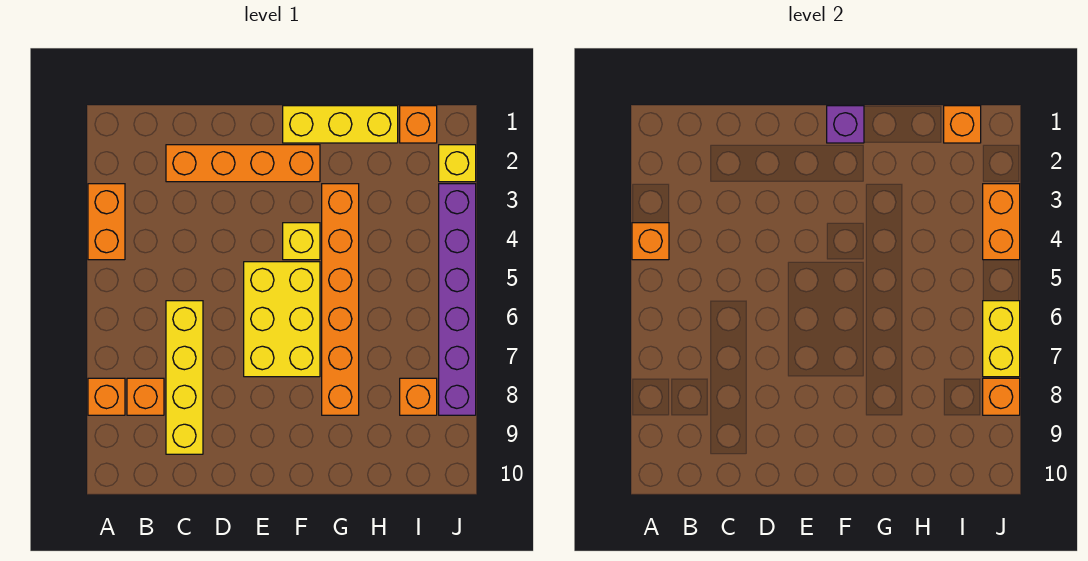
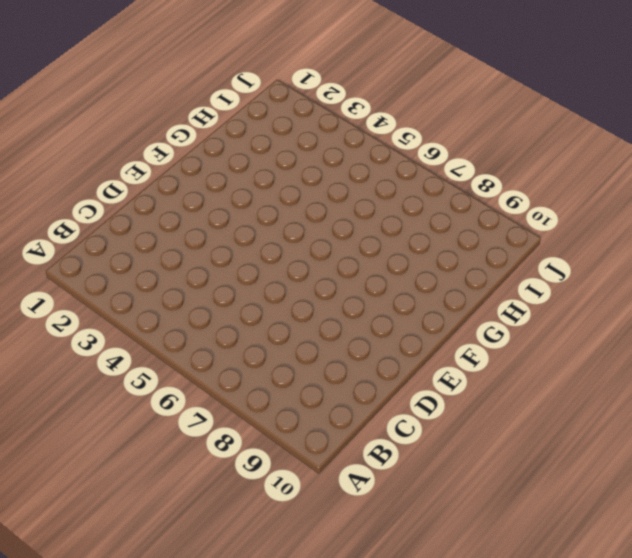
none -> orange brick A3:A4 level 1
none -> orange brick A8 level 1
none -> orange brick B8 level 1

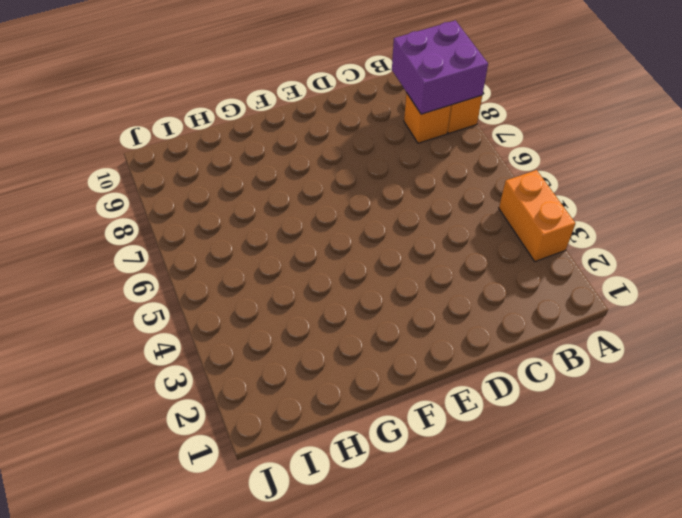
purple brick A8:B9 level 2 -> none
none -> orange brick C2:F2 level 1
none -> yellow brick C6:C9 level 1
none -> yellow brick E5:F7 level 1

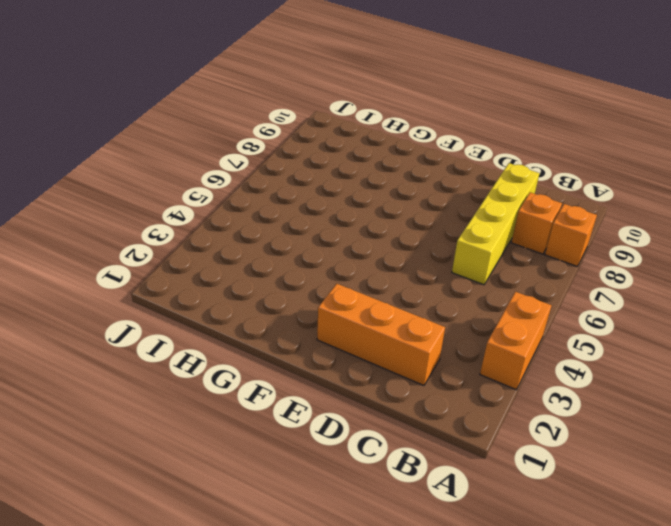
orange brick C2:E2 level 1 -> orange brick C2:F2 level 1
none -> yellow brick E5:F7 level 1
none -> yellow brick F1:H1 level 1
none -> yellow brick F4 level 1

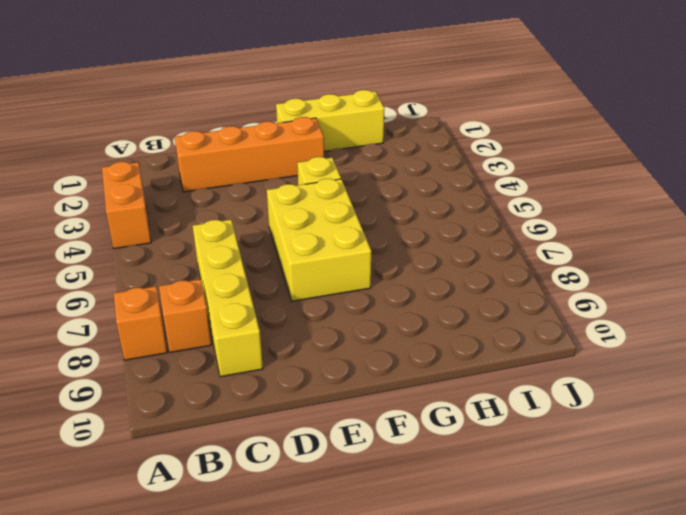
none -> orange brick G3:G8 level 1
none -> orange brick I1 level 1
none -> orange brick I8 level 1

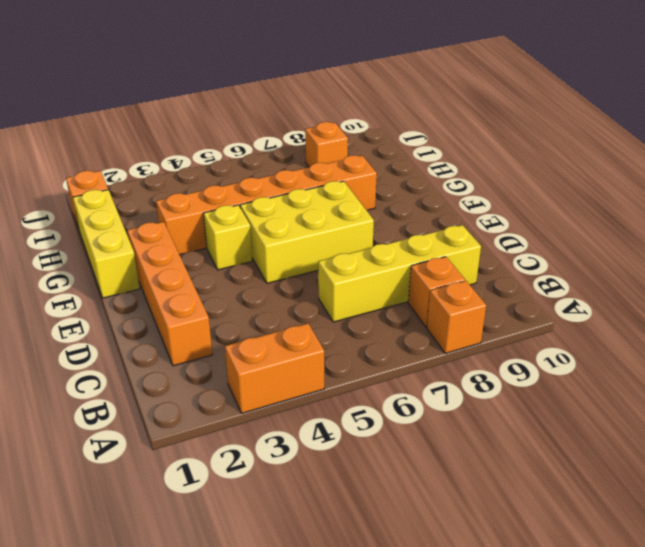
none -> yellow brick J2 level 1
none -> purple brick J3:J8 level 1
none -> orange brick A4 level 2

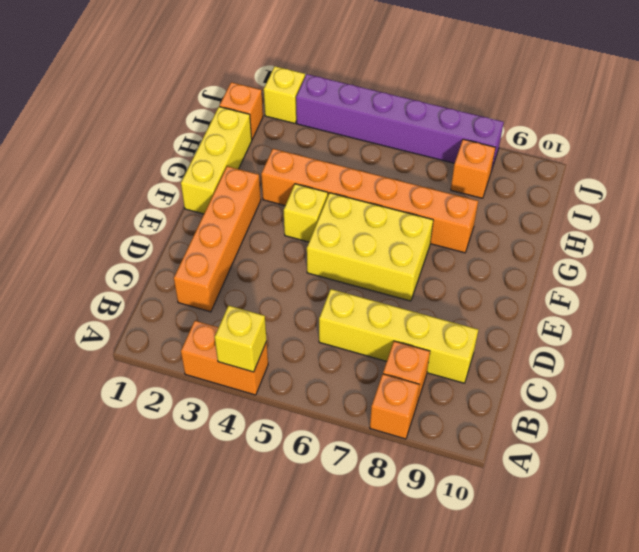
yellow brick A4 level 2 -> orange brick A4 level 2
none -> purple brick F1 level 2
none -> orange brick I1 level 2
none -> orange brick J3:J4 level 2

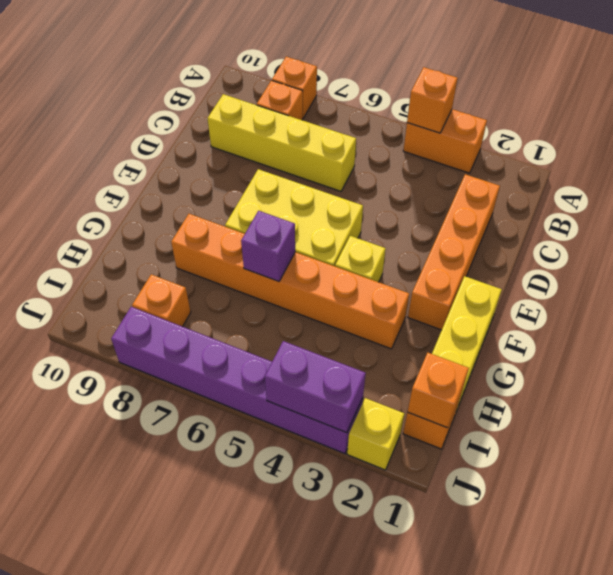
purple brick G6 level 2 -> purple brick F1 level 2
purple brick J3:J4 level 2 -> orange brick J3:J4 level 2
none -> yellow brick J6:J7 level 2
none -> orange brick J8 level 2

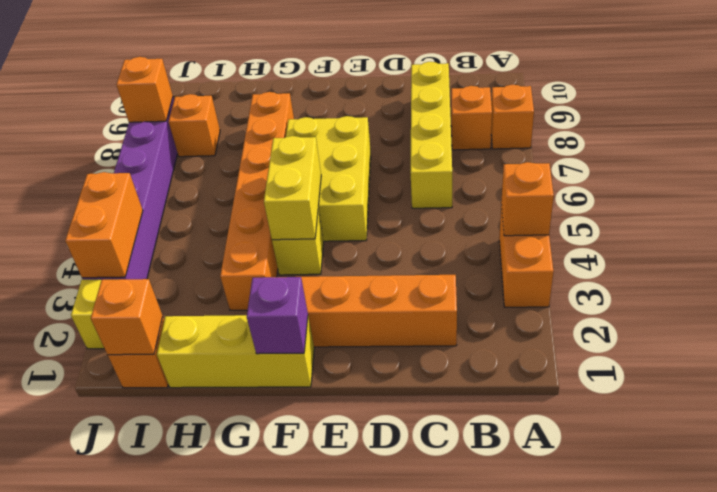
yellow brick F4:F5 level 2 -> yellow brick J6:J7 level 2

